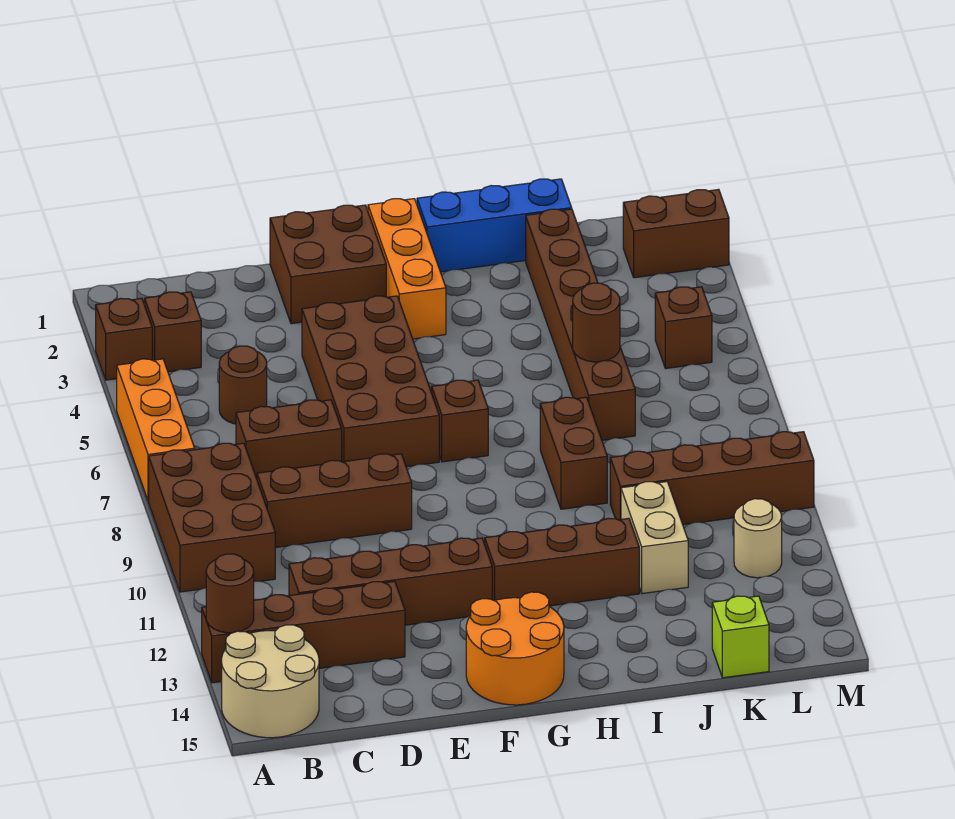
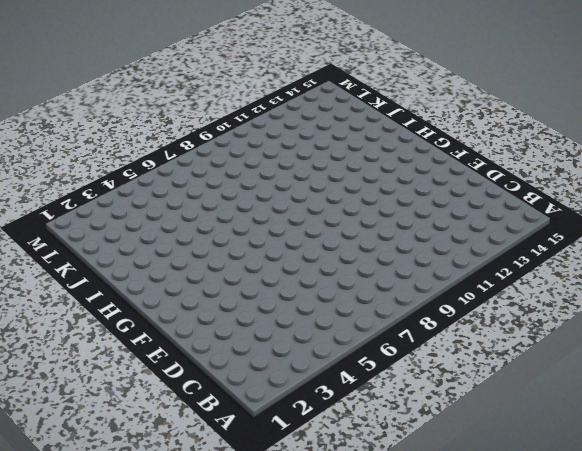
none -> brown brick A3 level 1
none -> orange brick A5:A7 level 1
none -> brown brick A8:B10 level 1

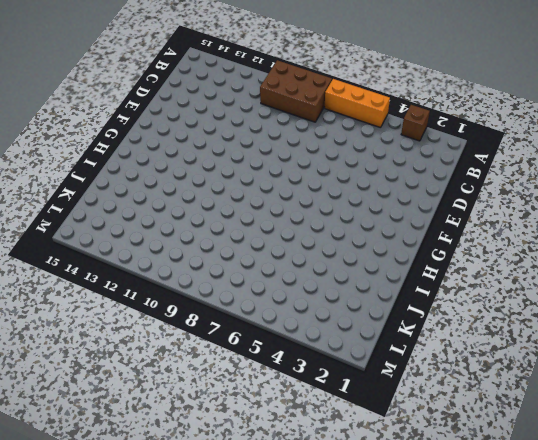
none -> brown brick A13:D13 level 1
none -> tan round brick A14:B15 level 1
none -> brown brick B3 level 1

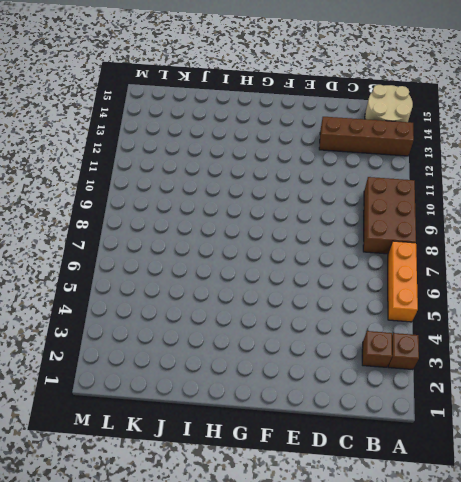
none -> brown round brick C5 level 1
none -> brown brick C7:D7 level 1
none -> brown brick C9:E9 level 1

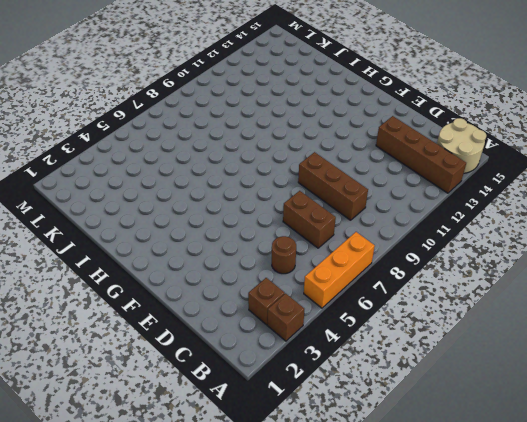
none -> brown brick A8:B10 level 1
none -> brown brick C12:F12 level 1
none -> brown brick E1:F2 level 1

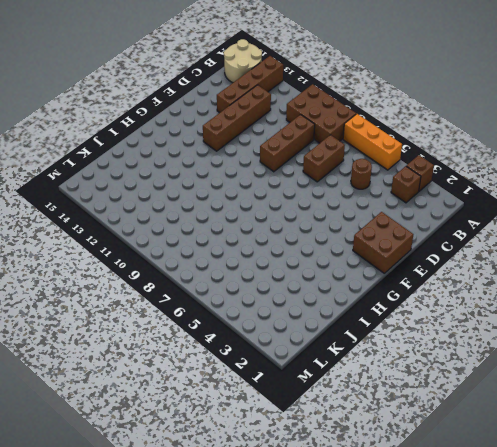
none -> brown brick E4:F7 level 1
none -> orange round brick F14:G15 level 1
none -> orange brick G1:G3 level 1

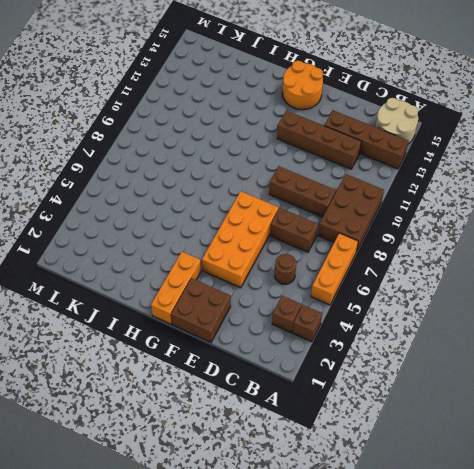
orange brick E4:F7 level 1 -> brown brick E4:F7 level 1
none -> brown brick G7 level 1
none -> brown brick G12:I12 level 1
none -> blue brick H1:J1 level 1

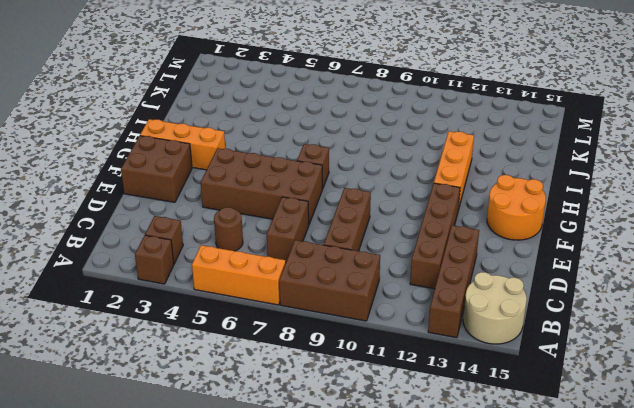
orange brick G12:I12 level 1 -> brown brick G12:I12 level 1
none -> blue brick H1:J1 level 1
none -> brown brick I8:I9 level 1
none -> brown brick J2:J7 level 1

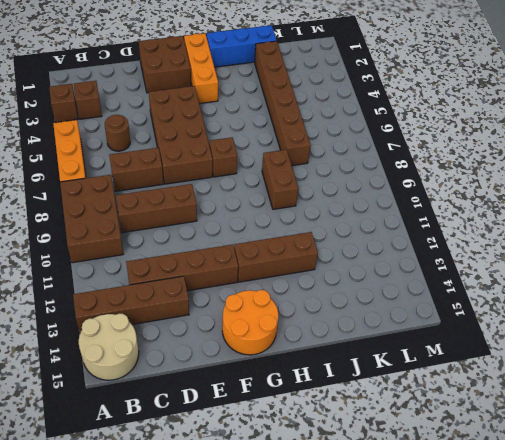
none -> brown brick J10:M10 level 1
none -> tan brick J11:J12 level 1
none -> lime brick K15 level 1

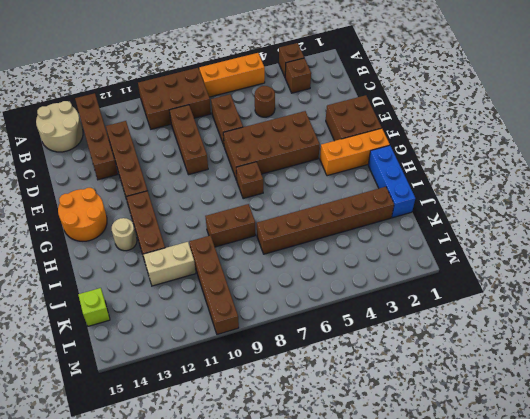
tan round brick H13 level 1 -> tan round brick L12 level 1
none -> brown brick L2:M2 level 1
none -> brown brick L5 level 1
none -> brown round brick A13 level 2

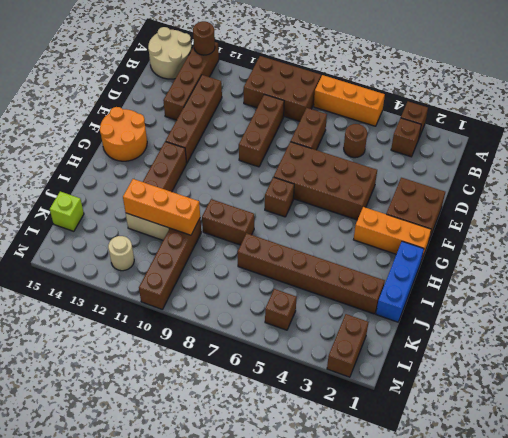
orange brick J10:J12 level 2 -> none
none -> brown round brick J6 level 2

